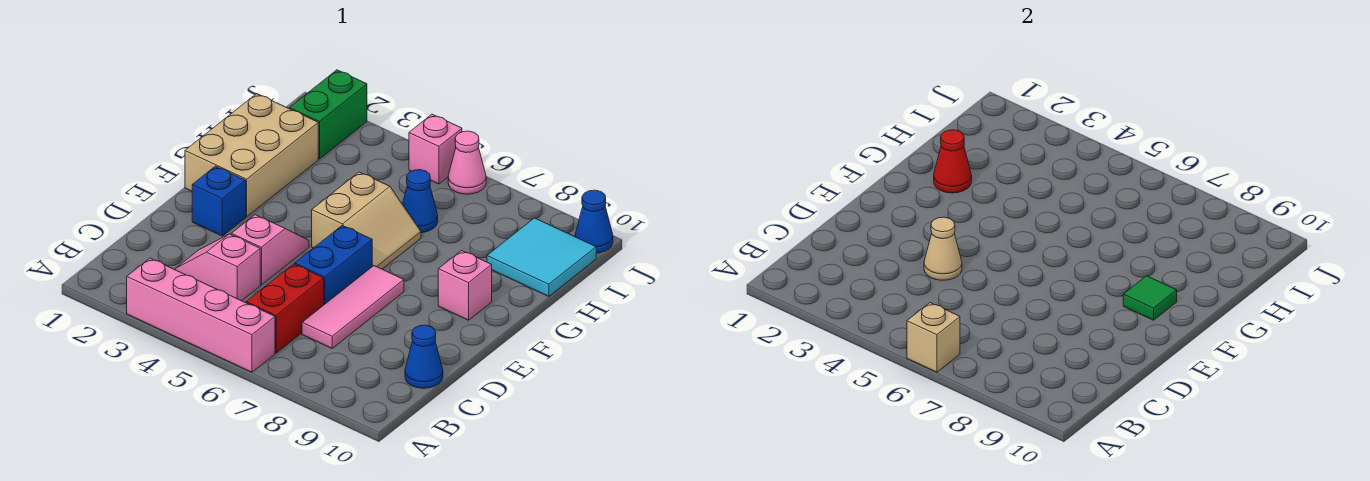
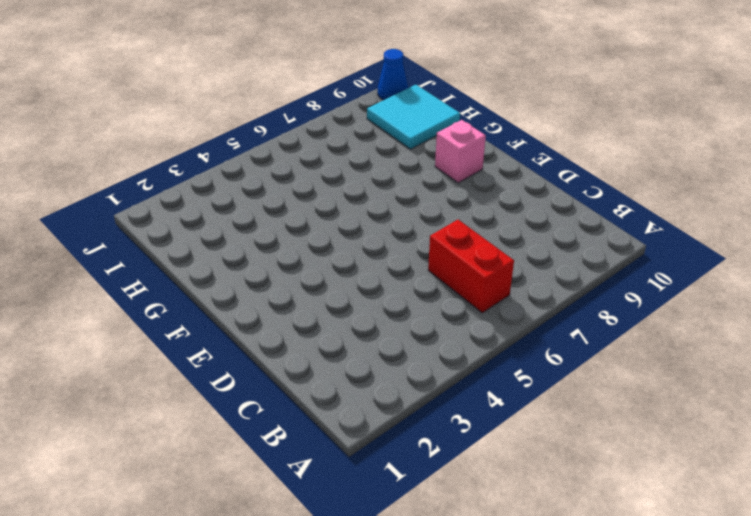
none -> pink brick A3:A6 level 1
none -> pink slope C3:C4 level 1 top 4
none -> pink tile C7:E7 level 1

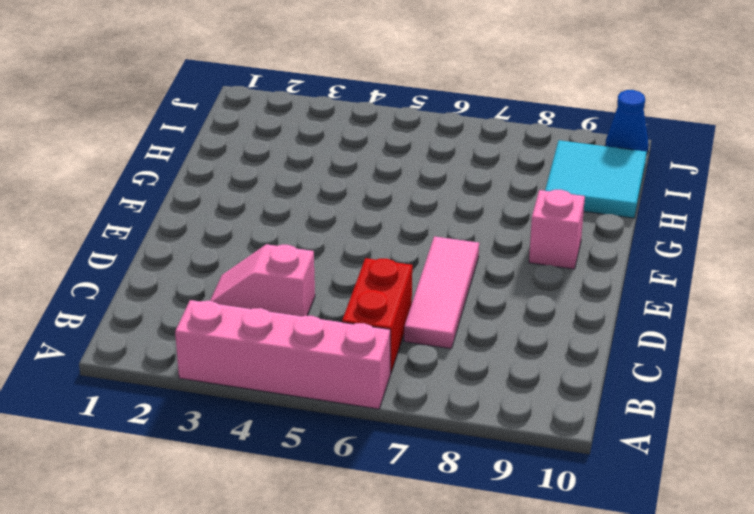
none -> blue cone C10 level 1
none -> pink slope D4:E4 level 1 top D
none -> blue brick D6:E6 level 1

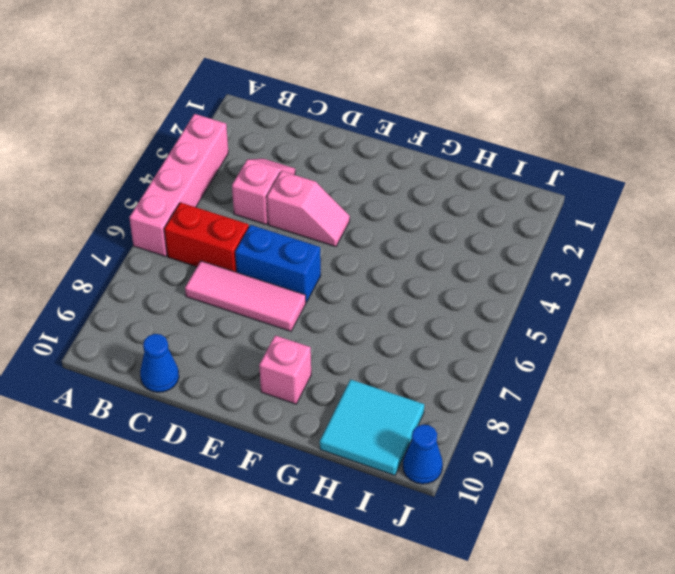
none -> blue brick E2 level 1
none -> tan brick F1:H2 level 1
none -> tan slope F5:G6 level 1 top 5

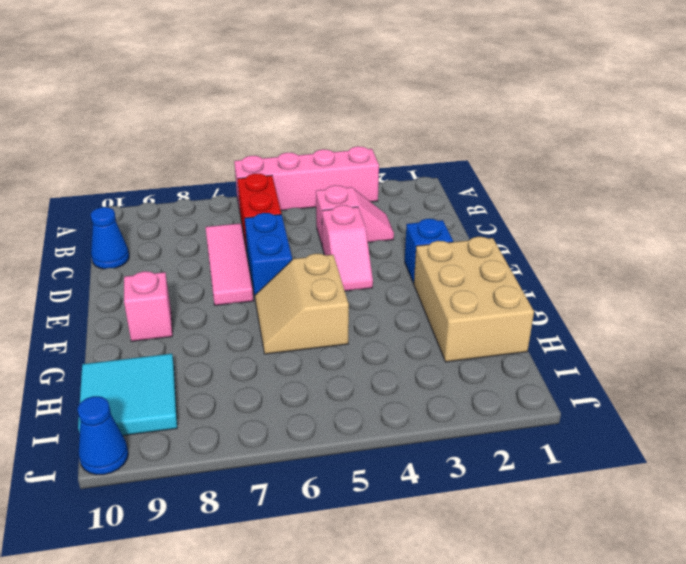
none -> blue cone H6 level 1
none -> green brick I2:J2 level 1
none -> pink brick J5 level 1

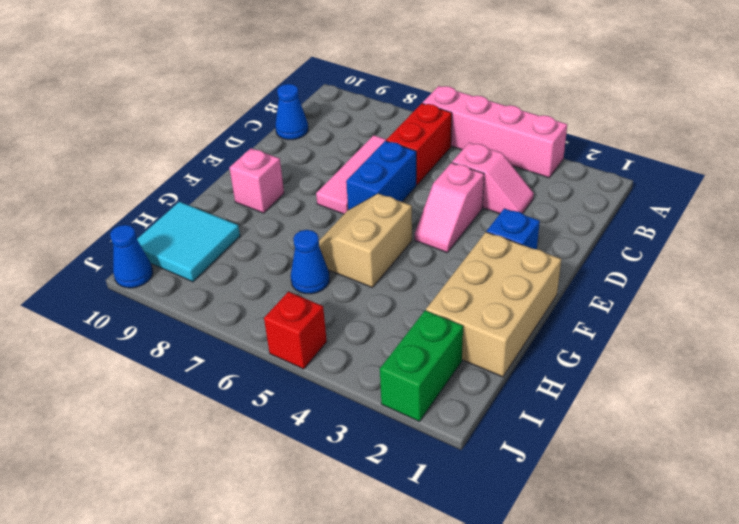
red brick J5 level 1 -> pink brick J5 level 1
none -> pink cone J6 level 1
none -> tan brick A6 level 2
none -> tan cone D4 level 2

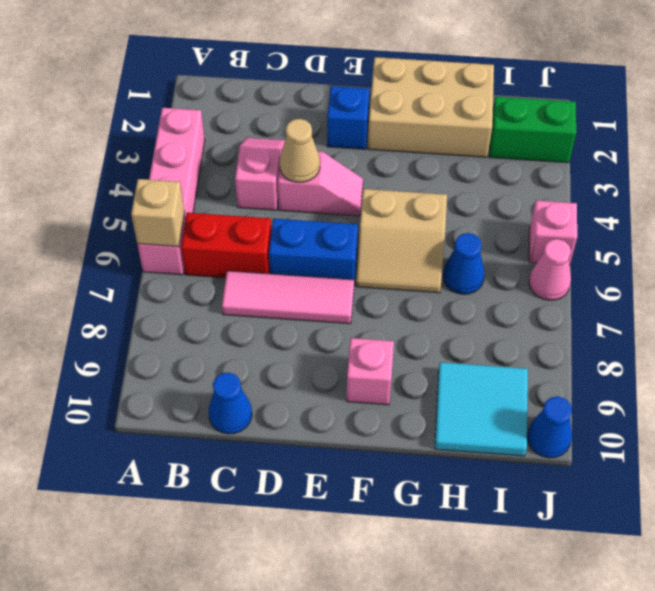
none -> green tile F9 level 2
none -> red cone G2 level 2

